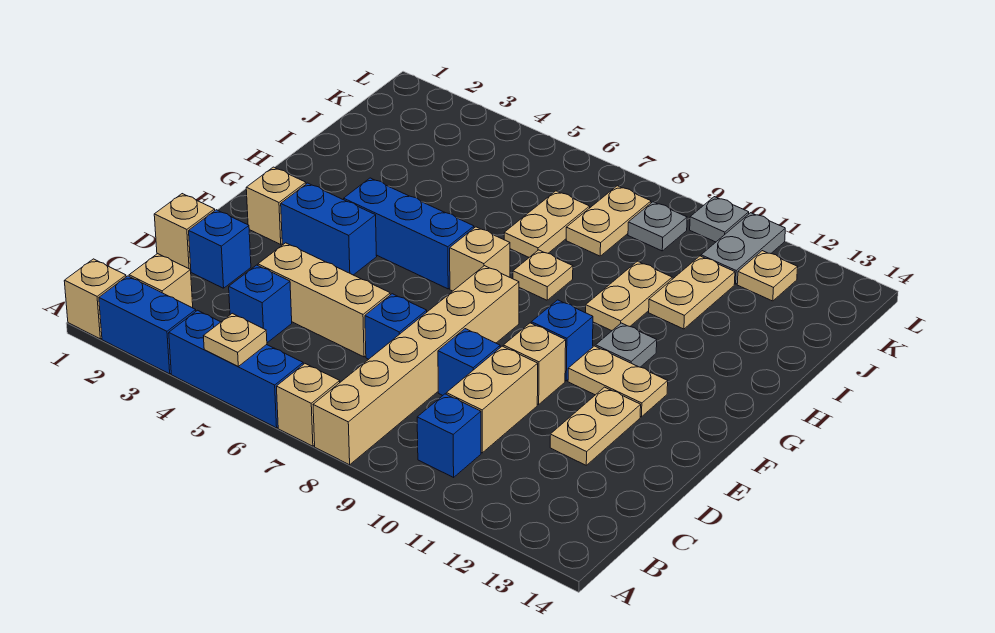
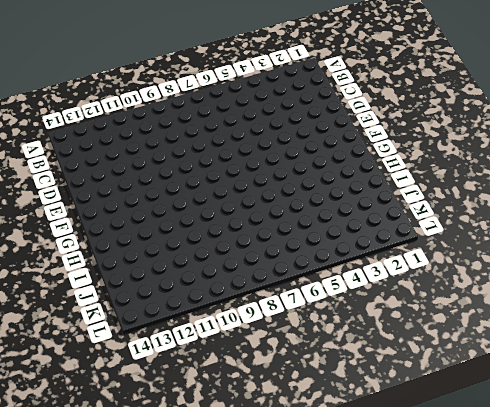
none -> tan brick A1 level 1
none -> blue brick A2:A3 level 1
none -> blue brick A4:A6 level 1
none -> tan brick A7 level 1

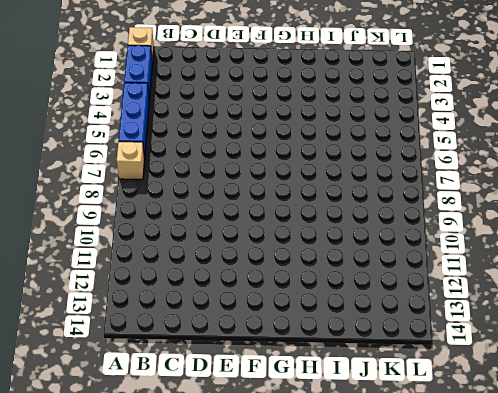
none -> tan brick A8:F8 level 1
none -> tan brick B2 level 1
none -> blue brick B10 level 1
none -> blue brick C4 level 1

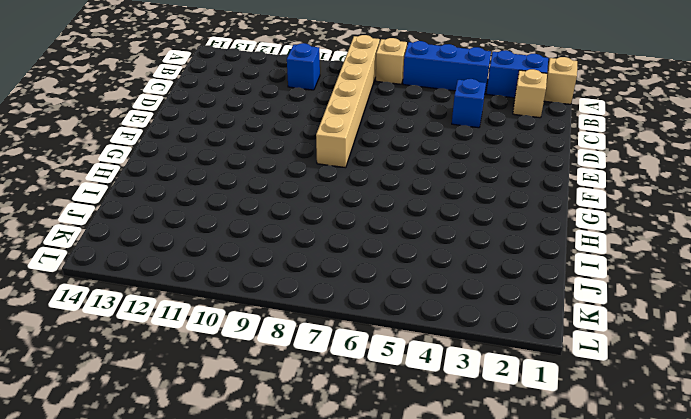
none -> tan brick C10:D10 level 1
none -> tan brick D1 level 1
none -> blue brick D2 level 1
none -> tan brick D4:D6 level 1

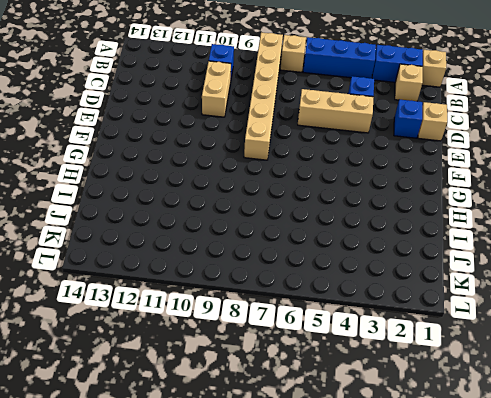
none -> blue brick D7 level 1
none -> blue brick D9 level 1
none -> tan plate D12:E12 level 1
none -> tan brick E10 level 1

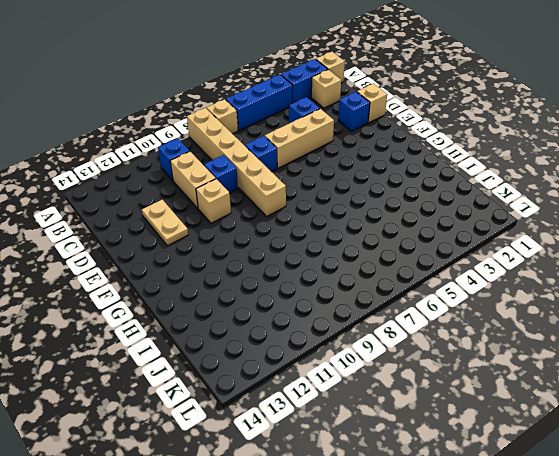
none -> tan brick F2 level 1
none -> blue brick F3:F4 level 1
none -> blue brick F10 level 1
none -> tan plate F11:F12 level 1

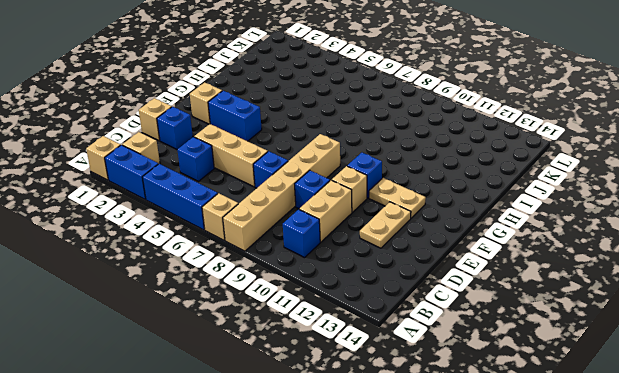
none -> blue brick G4:G6 level 1
none -> tan brick G7 level 1
none -> grey plate G11 level 1
none -> tan plate H8 level 1

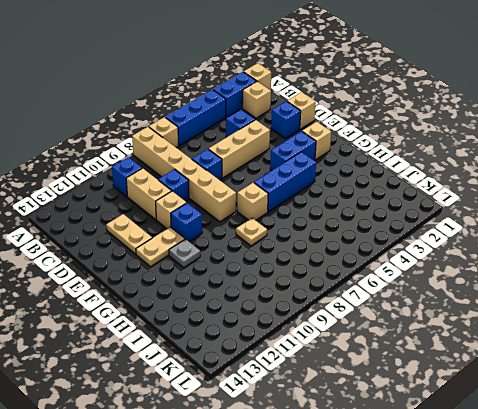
none -> tan plate H10:I10 level 1
none -> tan plate I7:J7 level 1
none -> tan plate I11:J11 level 1
none -> tan plate J8:K8 level 1

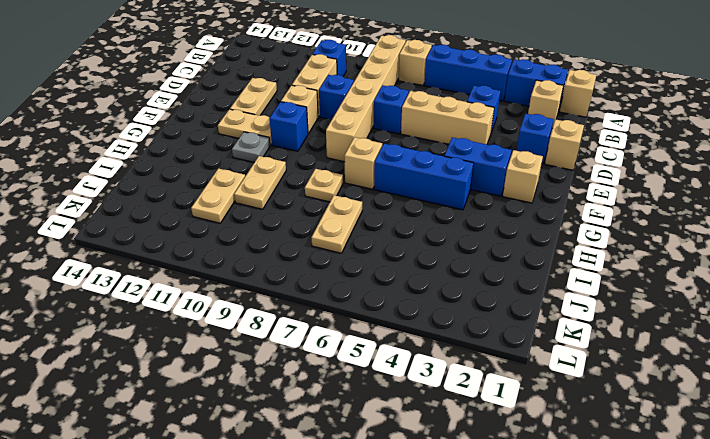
none -> tan plate J8:K8 level 1
none -> grey plate K9 level 1
none -> grey plate K11:L11 level 1
none -> tan plate K12 level 1

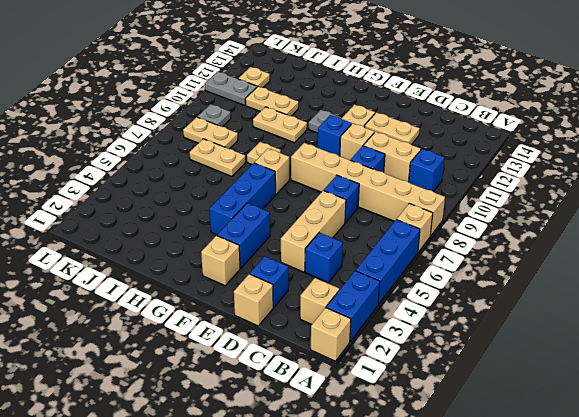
none -> grey plate L10 level 1
none -> tan plate A5 level 2

